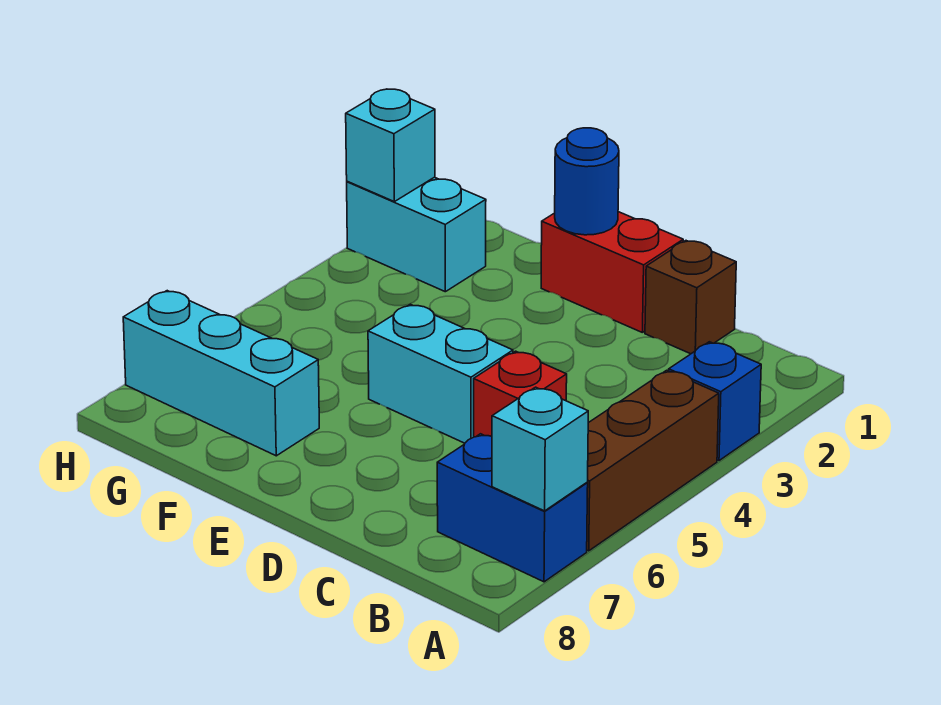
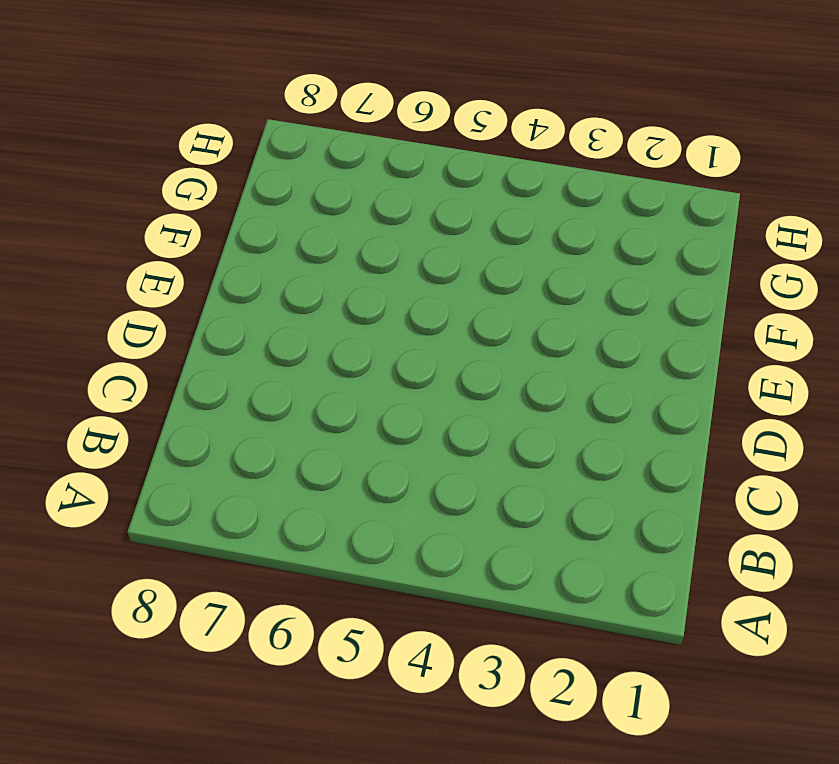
none -> blue brick A3 level 1
none -> brown brick A4:A6 level 1
none -> blue brick A7:B7 level 1

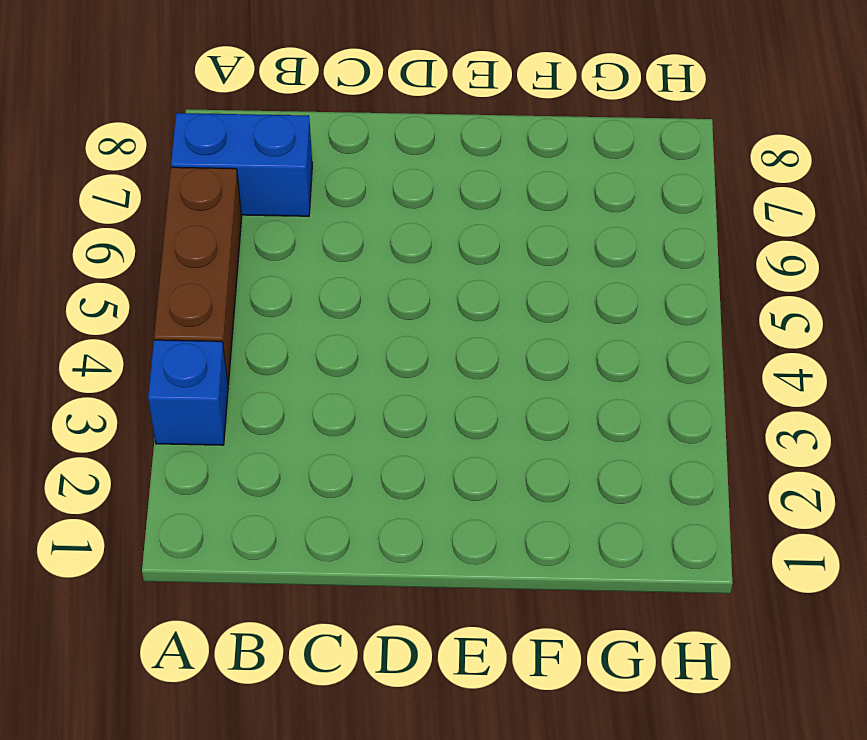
none -> brown brick C1 level 1
none -> red brick C5 level 1
none -> red brick D1:E1 level 1

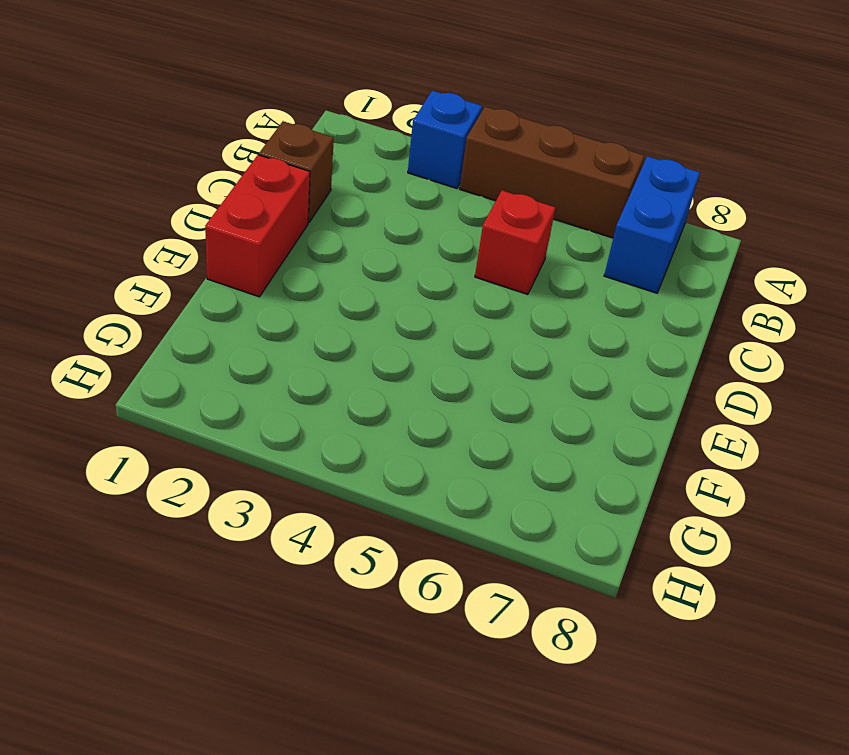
none -> cyan brick D5:E5 level 1
none -> cyan brick F7:H7 level 1
none -> cyan brick G2:H2 level 1

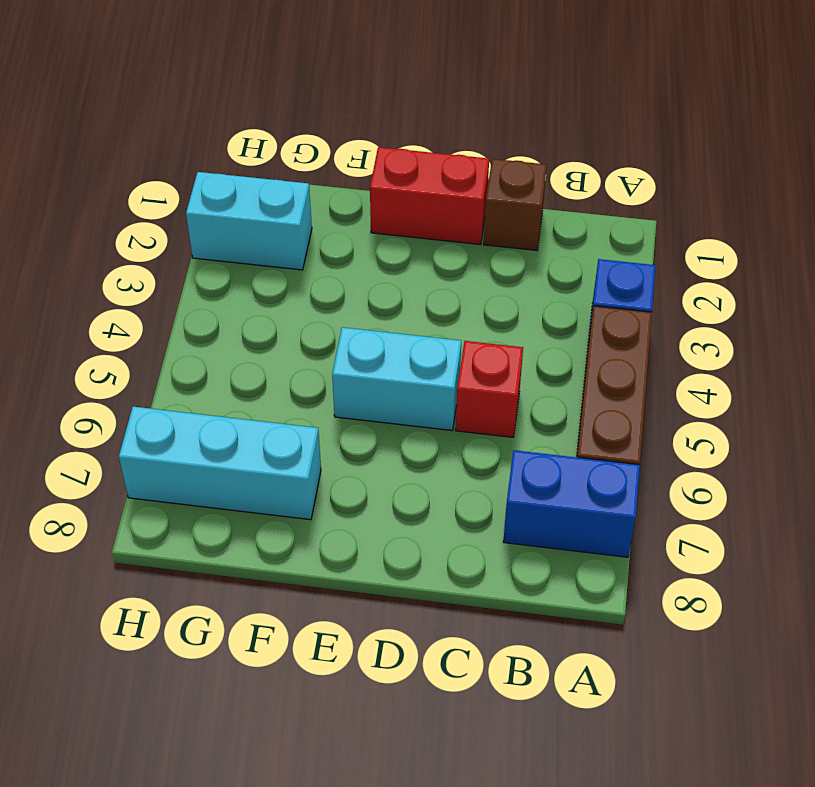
none -> cyan brick A7 level 2
none -> blue round brick E1 level 2
none -> cyan brick H2 level 2

